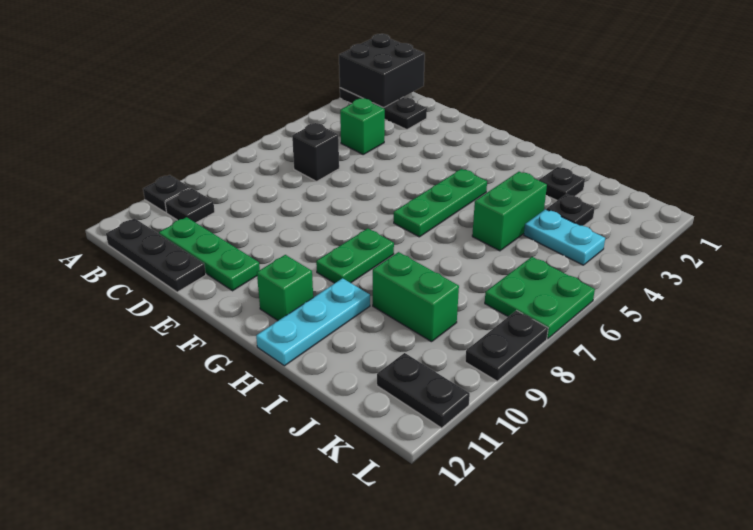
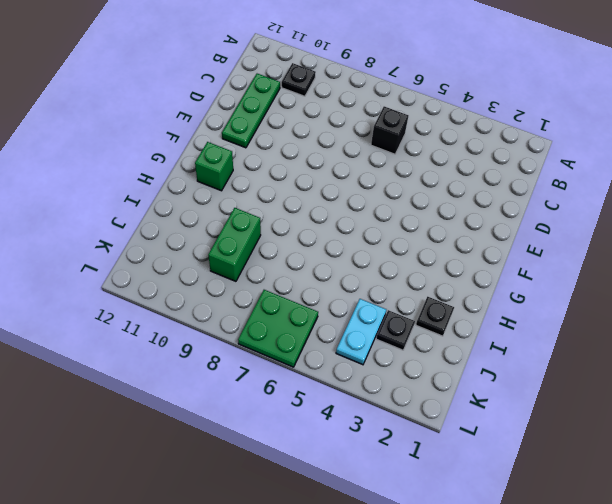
none -> black plate A2:C2 level 1
none -> black plate A10 level 1
none -> black plate B12:D12 level 1

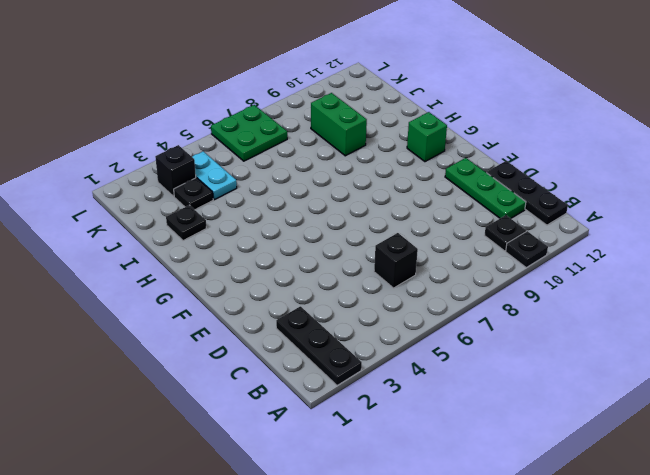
black brick K3 level 1 -> none
none -> green brick C4 level 1
none -> green plate G4:G6 level 1
none -> green plate G8:G9 level 1

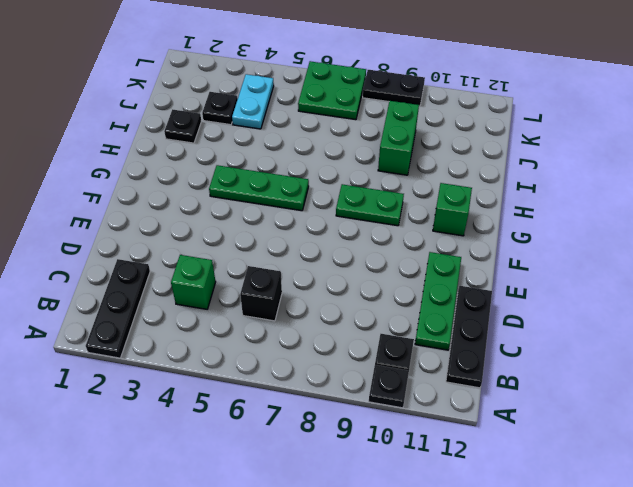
none -> cyan plate H10:H12 level 1
none -> green brick I4:I5 level 1
none -> black plate K11:L11 level 1

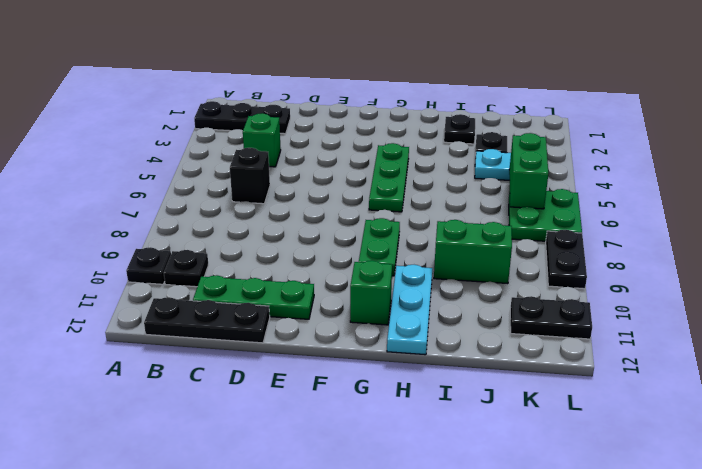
green brick K5:K6 level 2 -> green brick I4:I5 level 1
none -> black brick A1:B2 level 2

